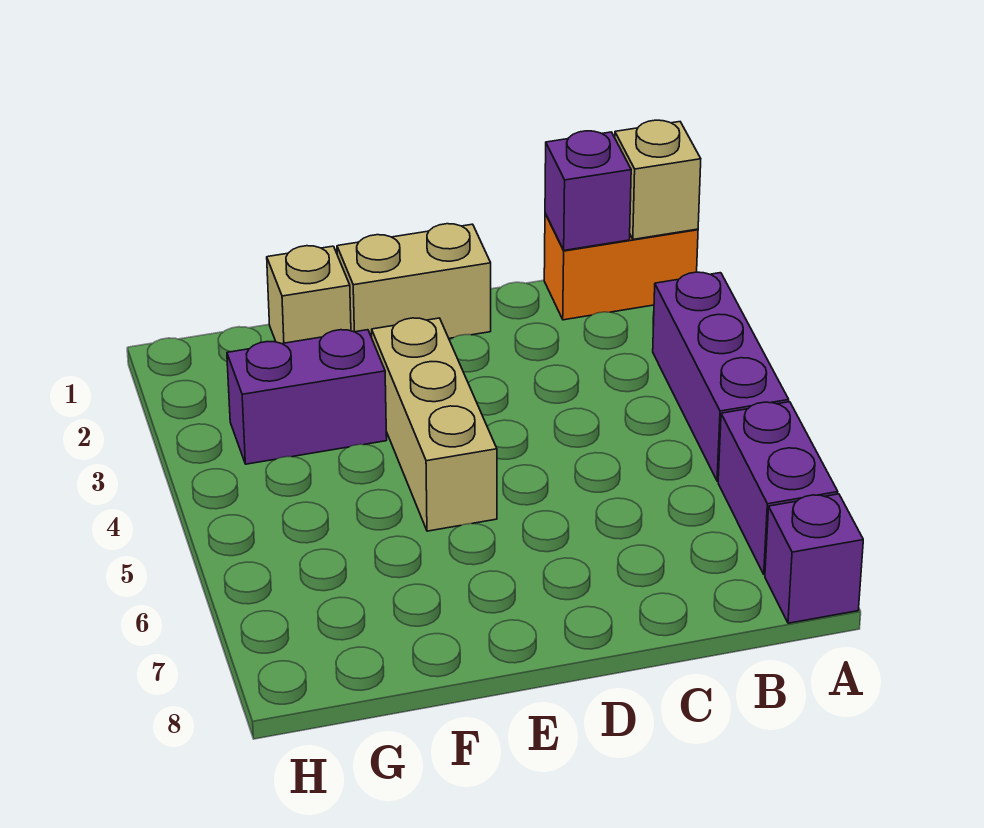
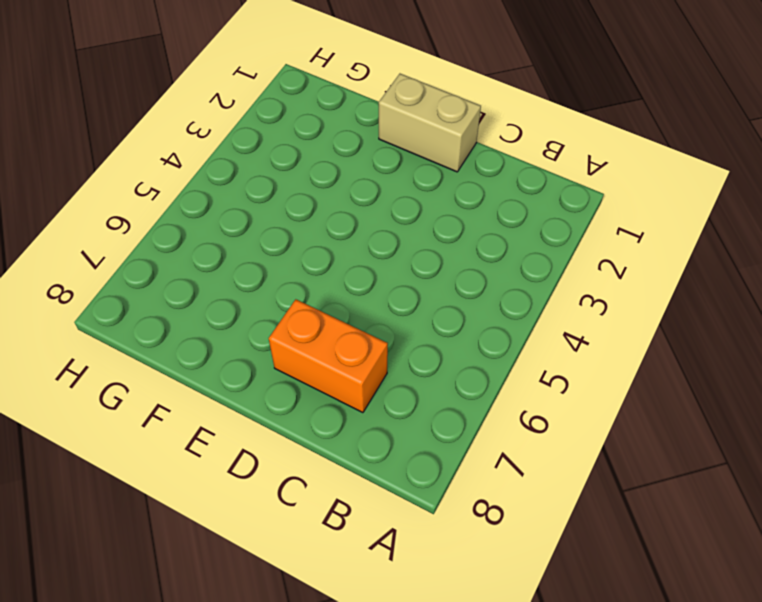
orange brick C7:D7 level 1 -> orange brick A1:B1 level 1
none -> purple brick A3:A5 level 1
none -> purple brick A6:A7 level 1

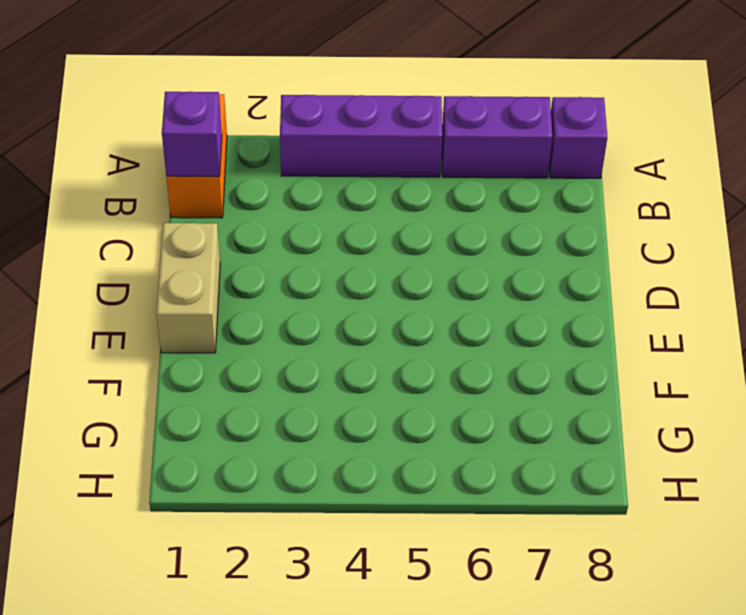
none -> tan brick E3:E5 level 1
none -> tan brick F1 level 1

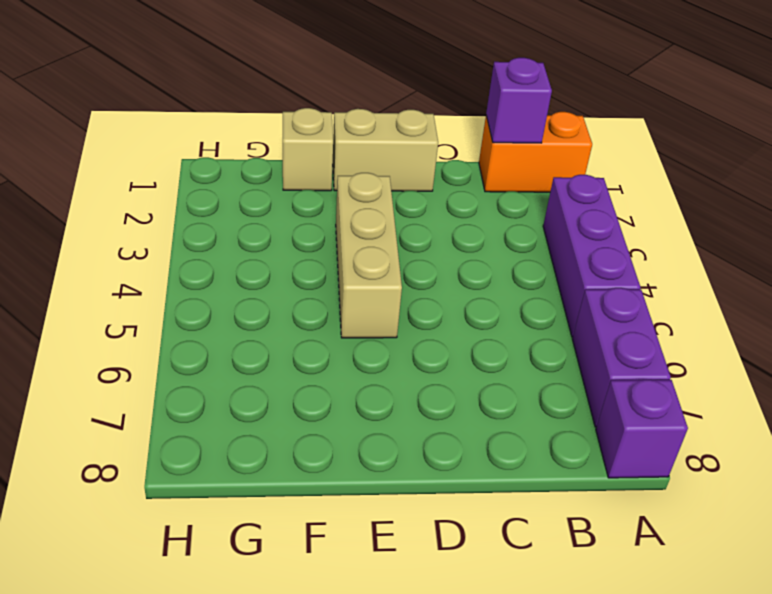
none -> purple brick F3:G3 level 1
none -> tan brick A1 level 2

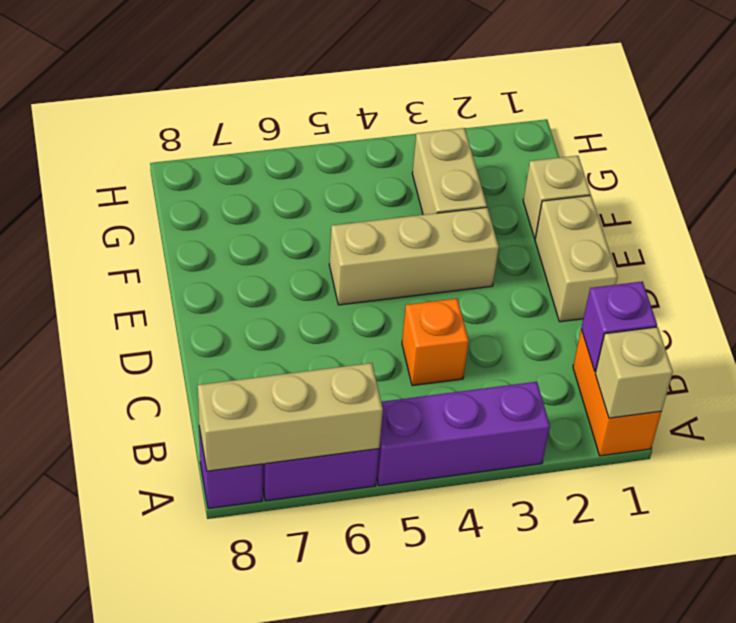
tan brick A6:A8 level 2 -> none
orange brick C4 level 1 -> none
tan brick F3:G3 level 1 -> purple brick F3:G3 level 1

